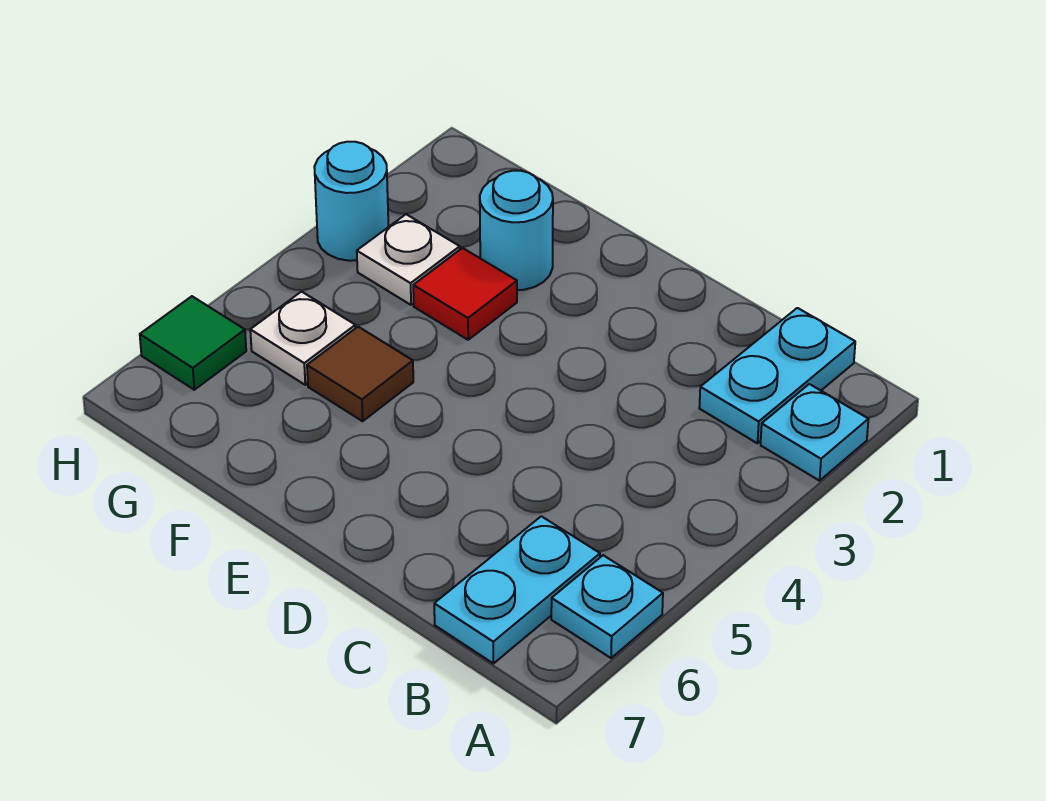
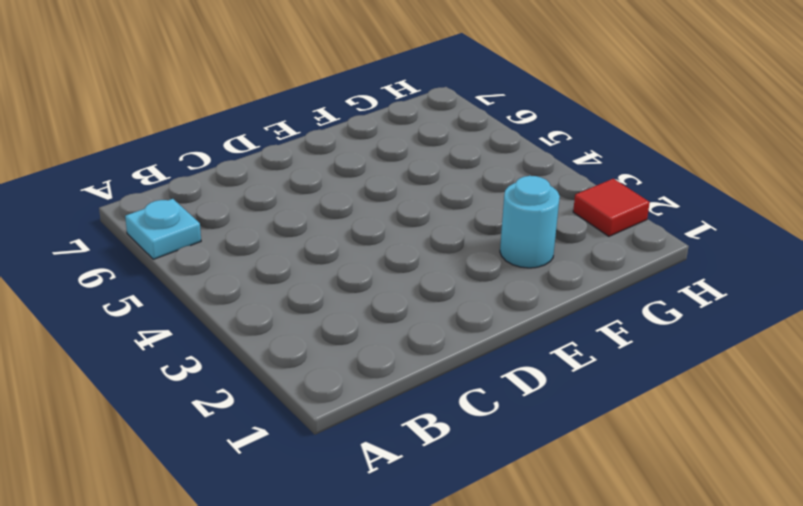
red tile H2 level 1 -> red tile F3 level 1
none -> cyan plate A2 level 1
none -> cyan plate B1:B2 level 1

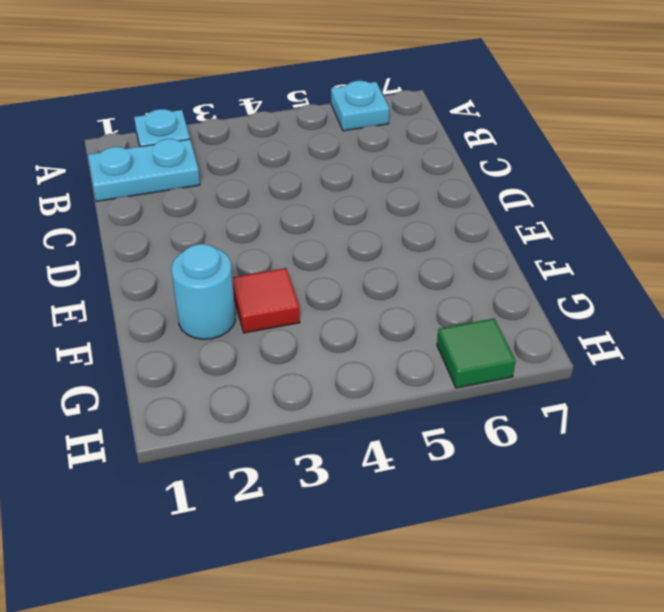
none -> cyan plate B6:B7 level 1
none -> brown tile F5 level 1

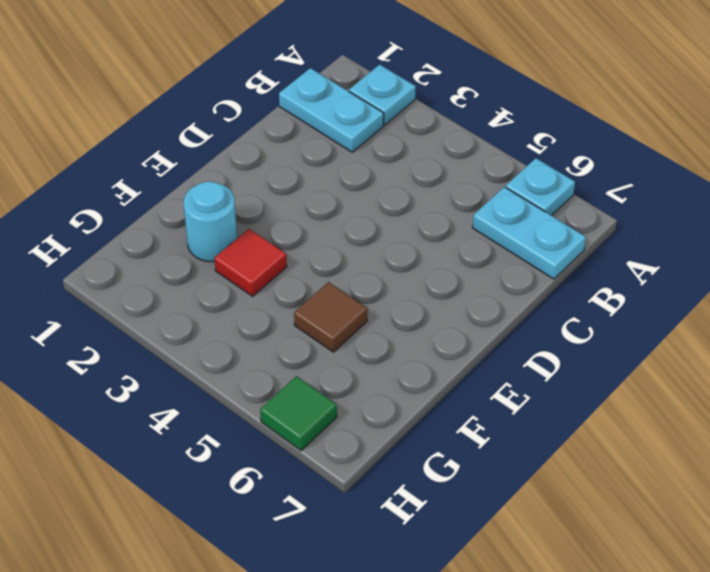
none -> white plate G3 level 1
none -> white plate G5 level 1

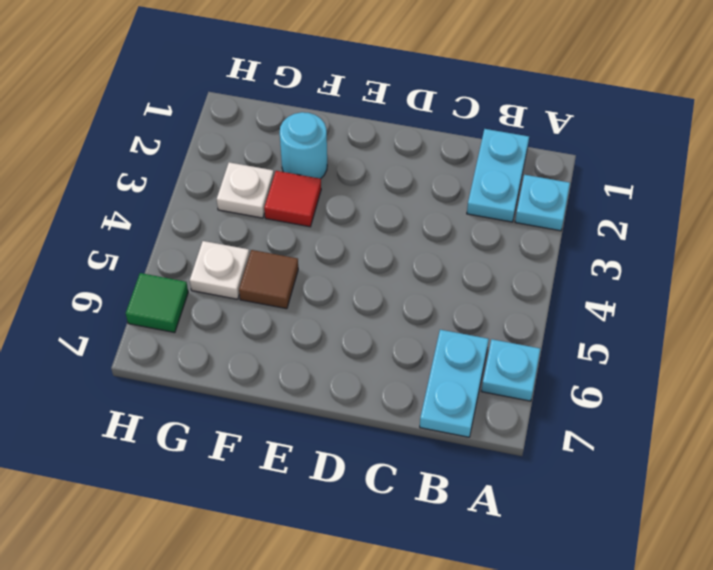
none -> cyan round brick H3 level 1

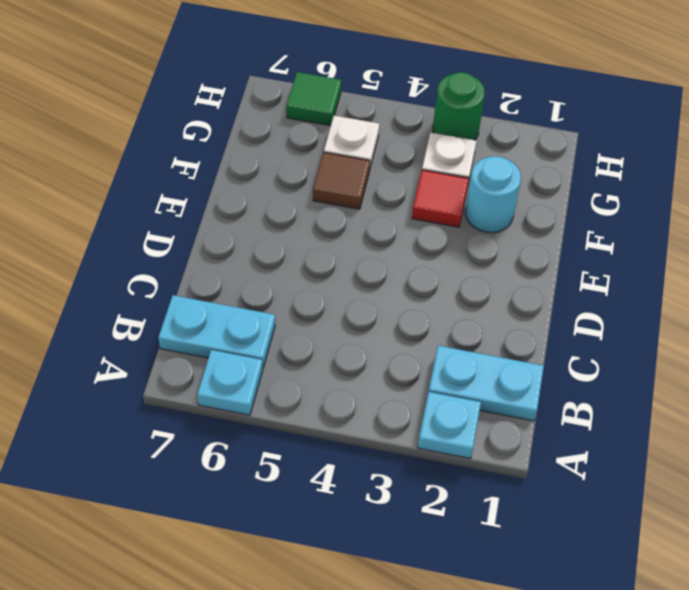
green round brick H3 level 1 -> cyan round brick H3 level 1

